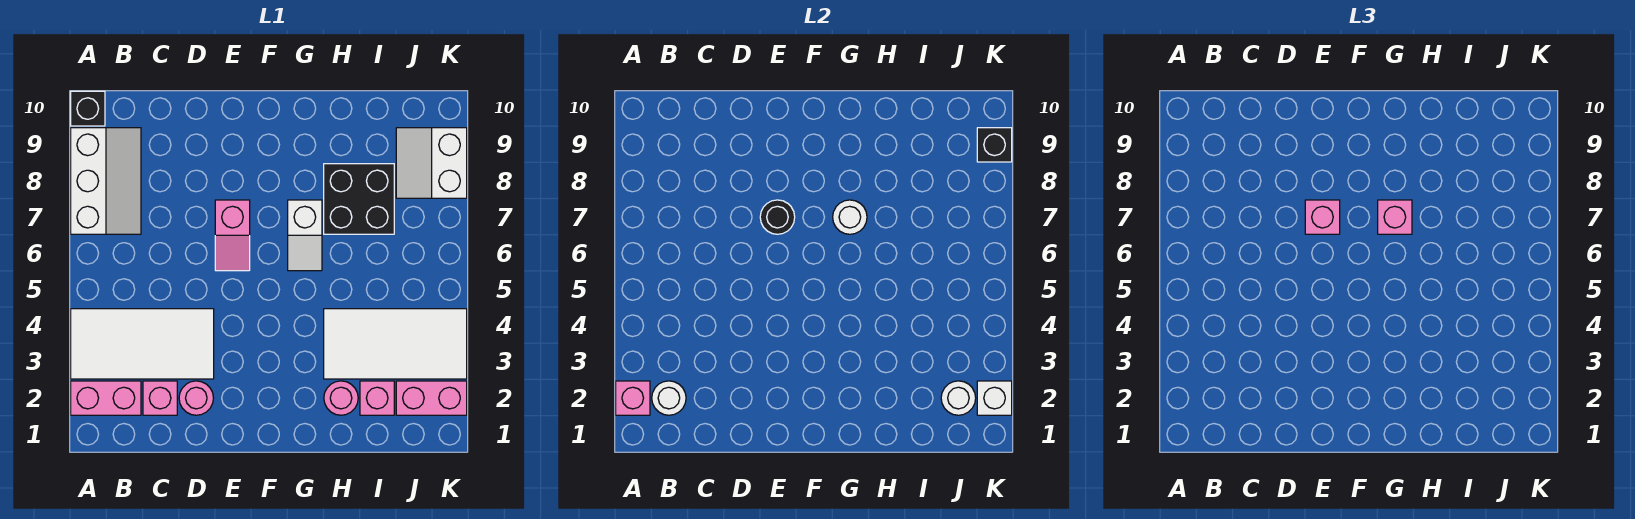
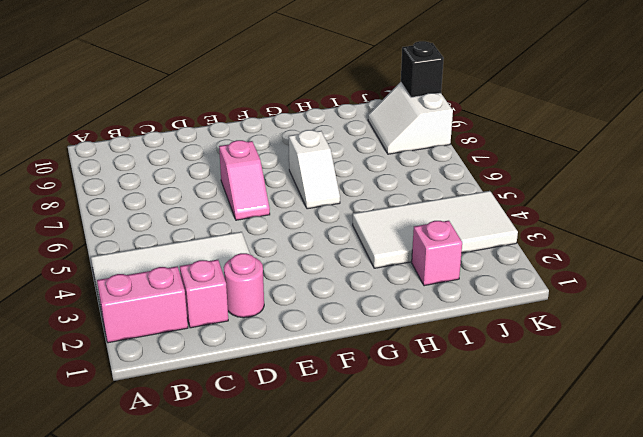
none -> white slope A7:B9 level 1 top A
none -> black brick A10 level 1
none -> pink round brick H2 level 1

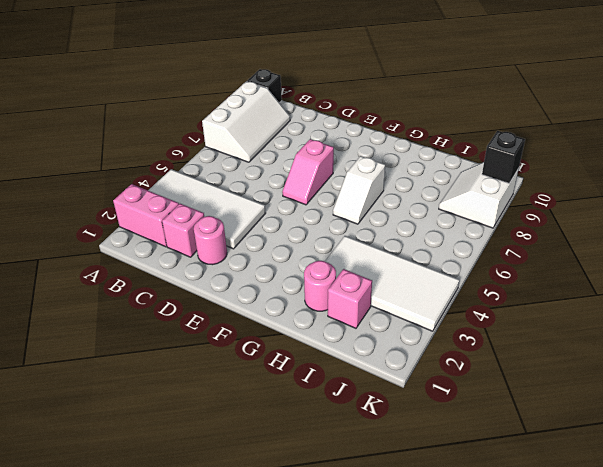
none -> black brick H7:I8 level 1
none -> pink brick J2:K2 level 1
none -> pink brick A2 level 2

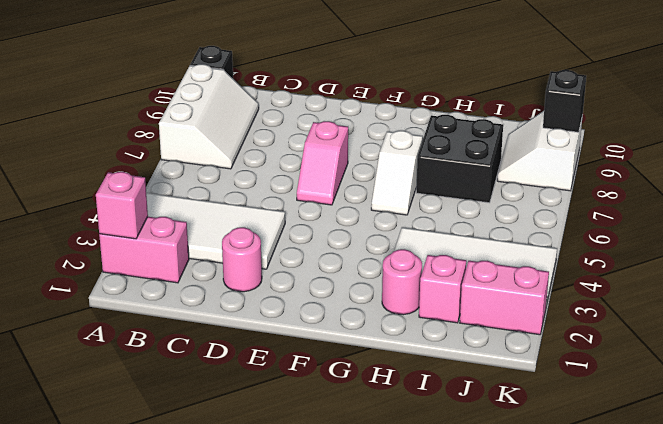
none -> pink brick C2 level 1
none -> white round brick B2 level 2
none -> black round brick E7 level 2

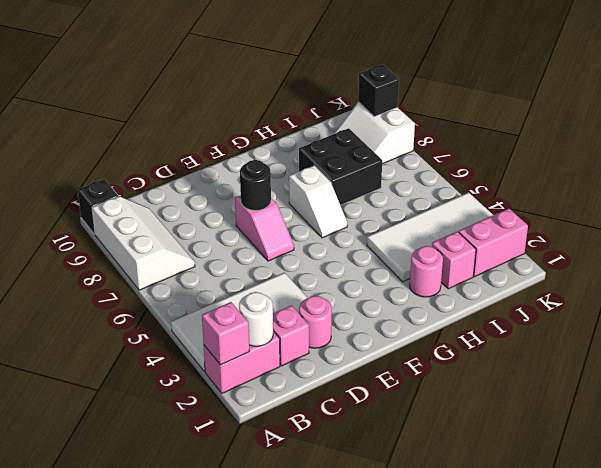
none -> white round brick G7 level 2
none -> white round brick J2 level 2
none -> white brick K2 level 2

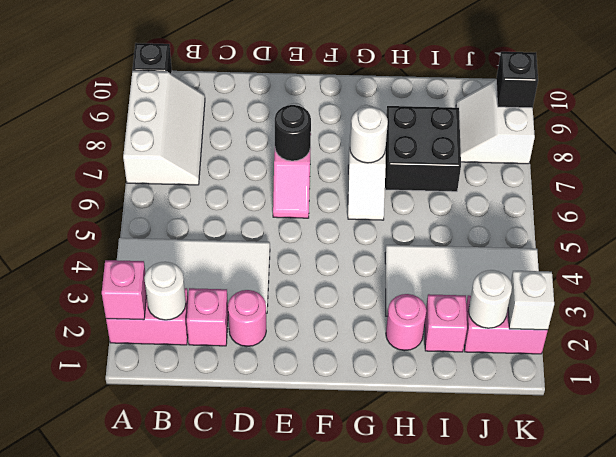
none -> pink brick E7 level 3
none -> pink brick G7 level 3

